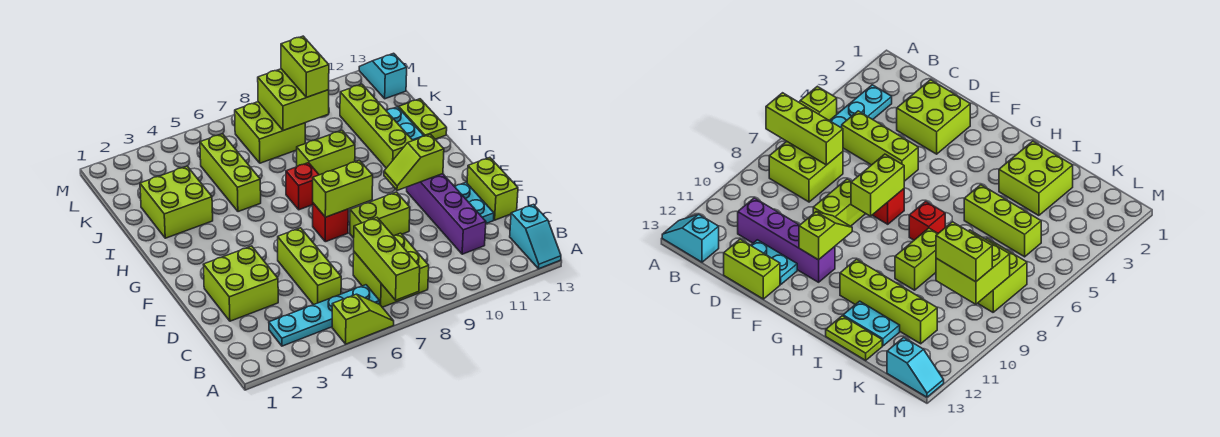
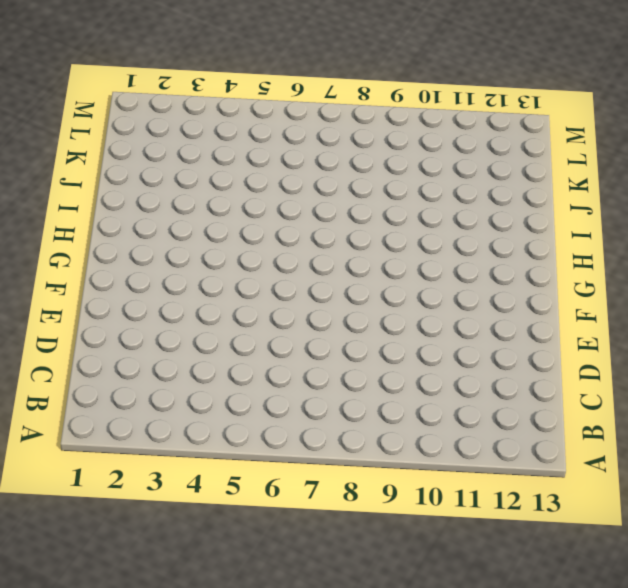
none -> lime slope A5:A6 level 1 top 5
none -> cyan slope A13:B13 level 1 top B
none -> cyan plate B3:B6 level 1

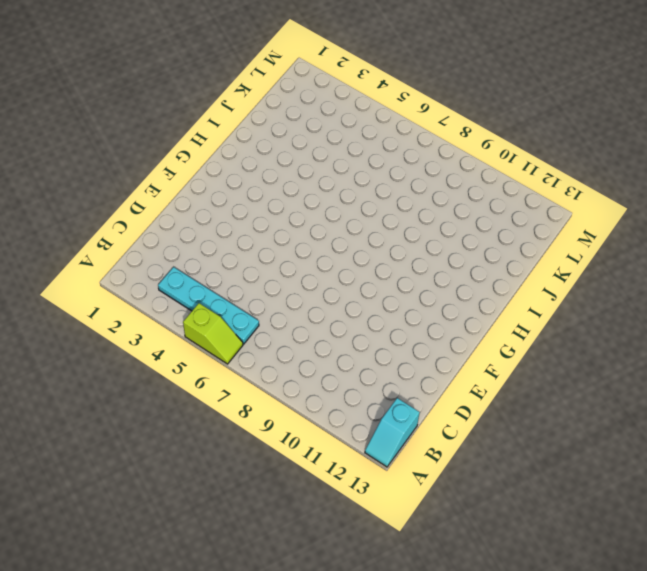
none -> lime brick B7:C8 level 1
none -> lime brick C5:E5 level 1
none -> purple brick C11:F11 level 1

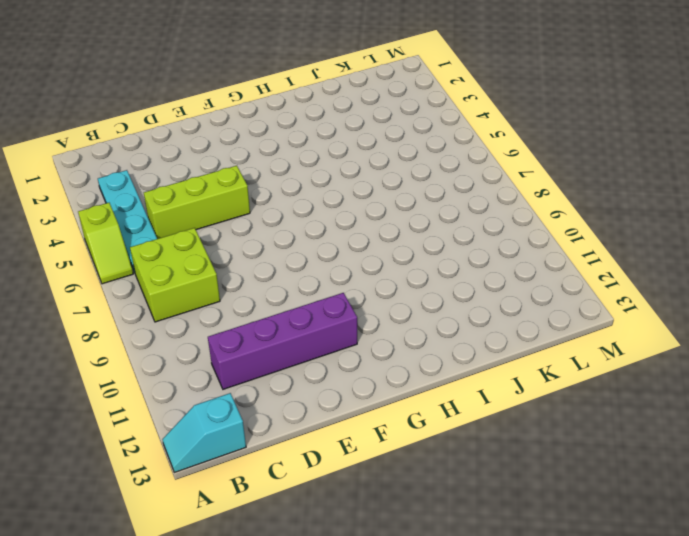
none -> lime brick D2:E3 level 1
none -> cyan plate D12:E12 level 1
none -> lime brick D13:E13 level 1

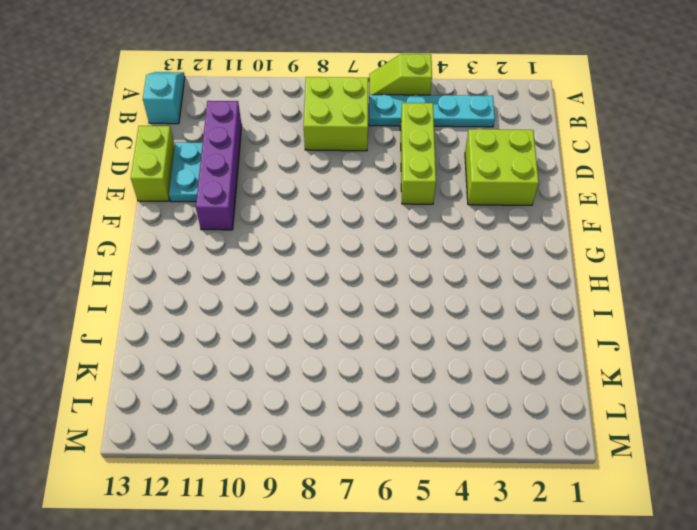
none -> lime brick E8:E9 level 1
none -> red brick F7 level 1
none -> red brick H7 level 1

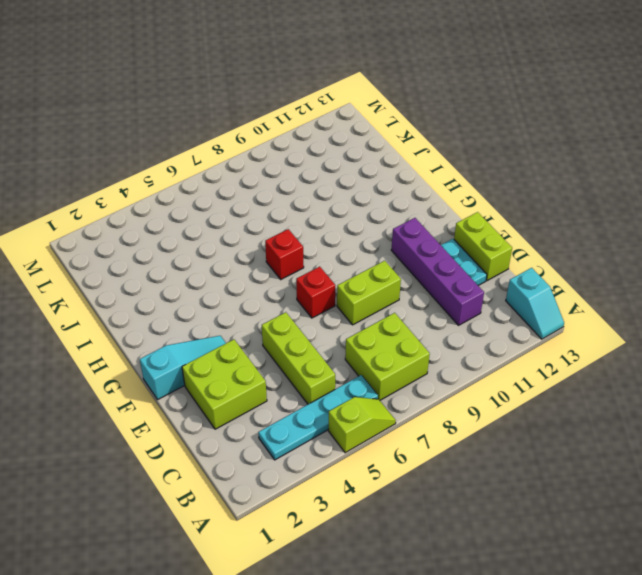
cyan slope F1:F3 level 1 top 1 -> none
none -> lime brick H11:K11 level 1
none -> lime brick I2:J3 level 1
none -> lime brick I5:K5 level 1

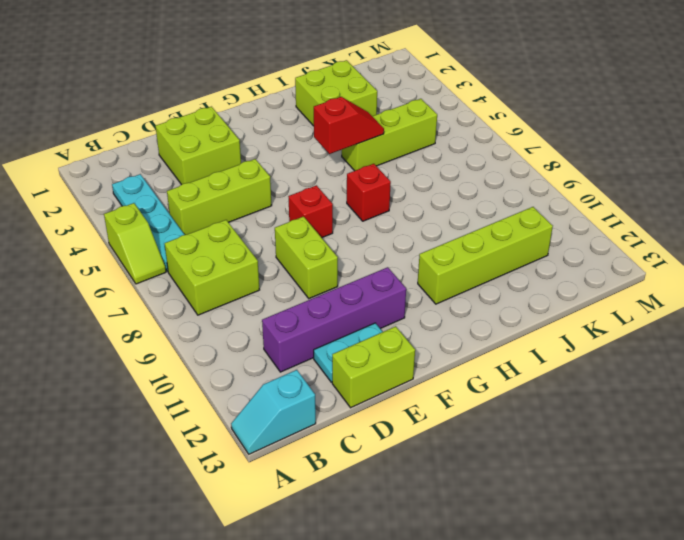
red slope H5:I5 level 2 top H -> none
none -> lime brick I8:I9 level 1
none -> cyan plate I12:J12 level 1
none -> lime plate I13:J13 level 1

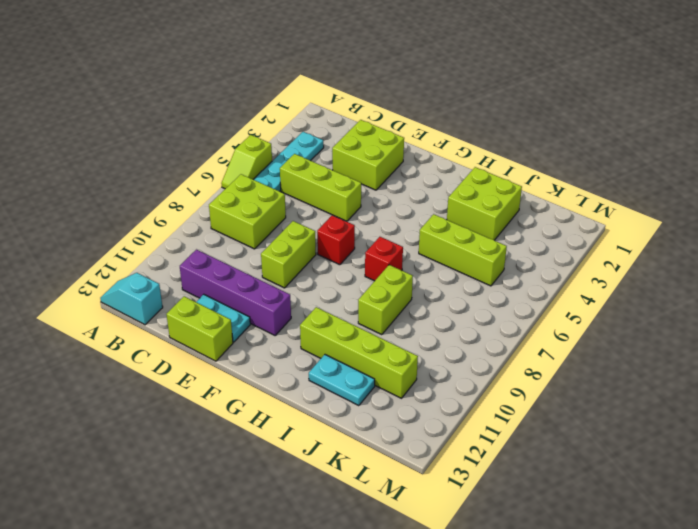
none -> lime plate I13:J13 level 1
none -> lime brick K7:L8 level 1
none -> cyan slope L13:M13 level 1 top L

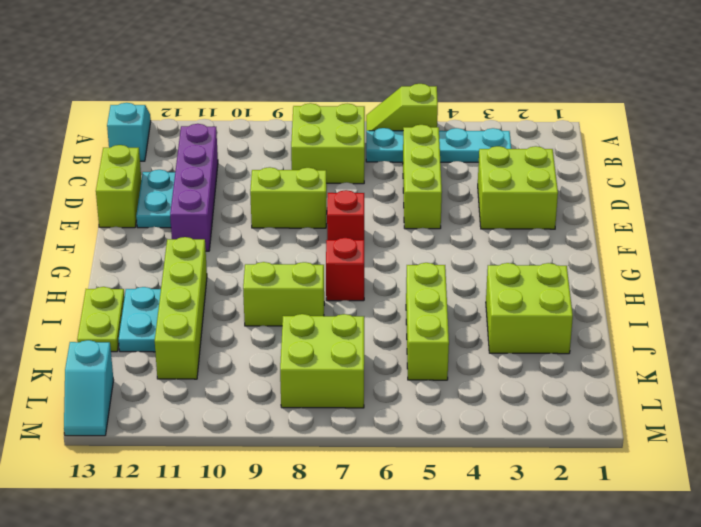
none -> lime brick A7:C7 level 2
none -> lime brick F7:F8 level 2
none -> lime slope F10:F11 level 2 top 11

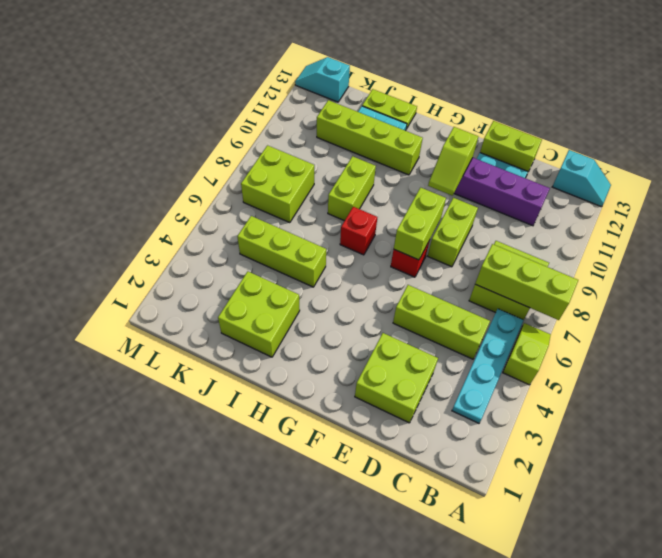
none -> lime brick K8:L9 level 2
none -> lime brick K9:L9 level 3

